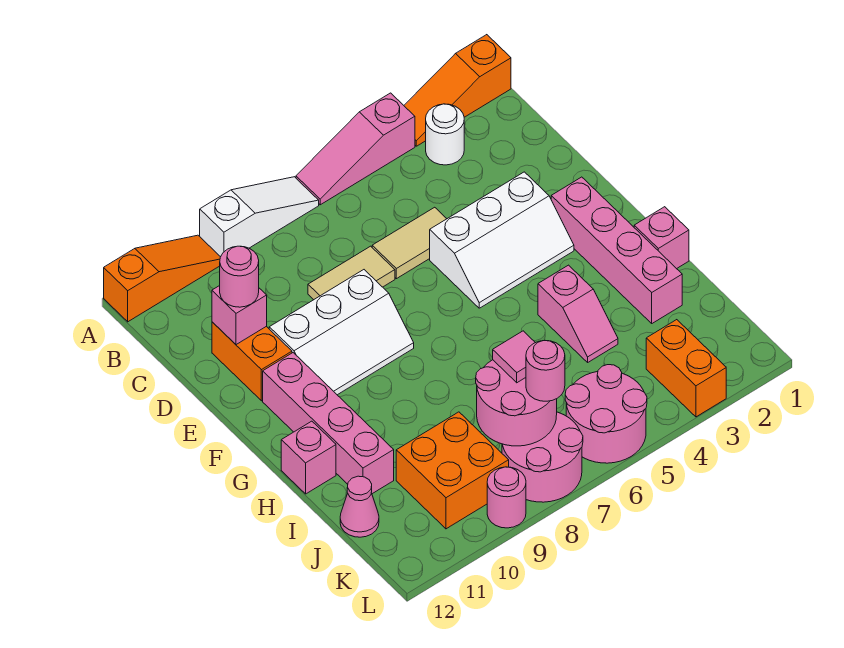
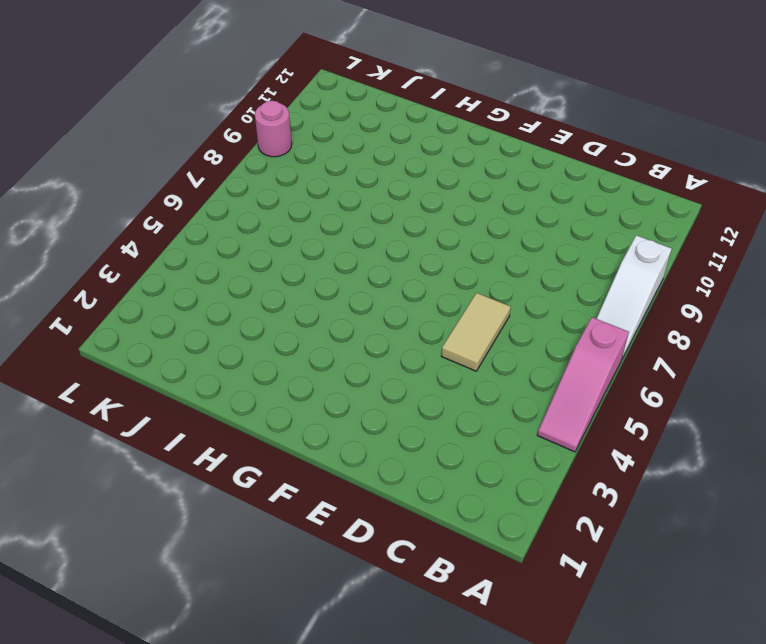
pink slope A4:A6 level 1 top 6 -> pink slope A4:A6 level 1 top 4
none -> orange slope A1:A3 level 1 top 1
none -> orange slope A10:A12 level 1 top 12
none -> white round brick B3 level 1

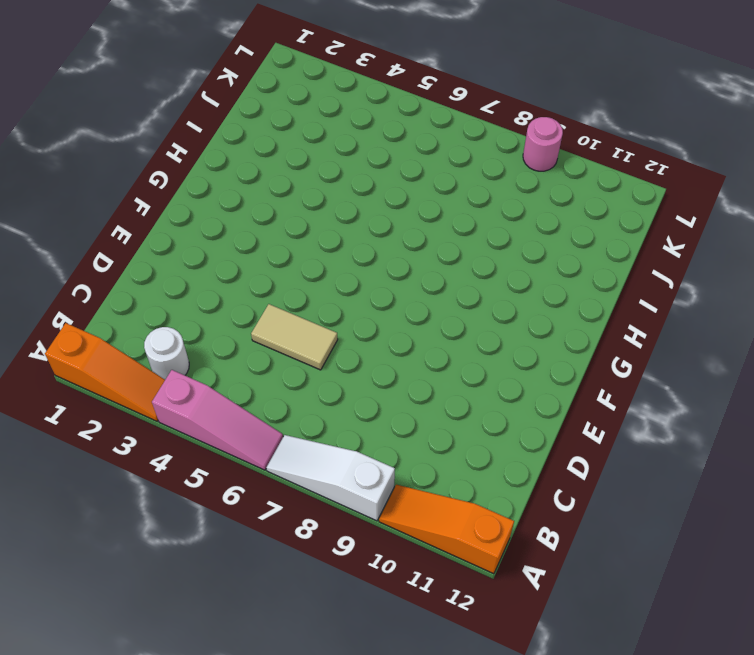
none -> tan tile D7:D8 level 1
none -> orange brick D11:E11 level 1
none -> white slope E3:F5 level 1 top E

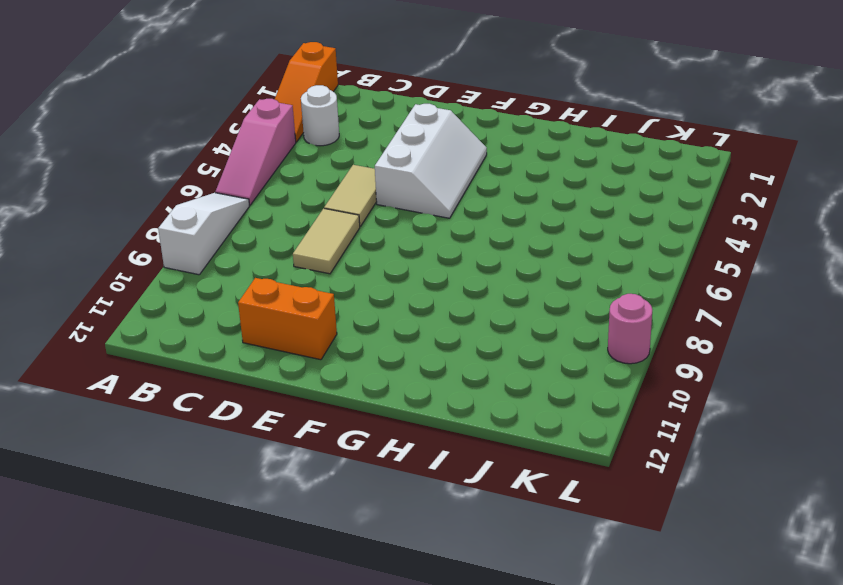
none -> orange slope A10:A12 level 1 top 12
none -> white slope E8:F10 level 1 top E
none -> pink brick F2:I2 level 1

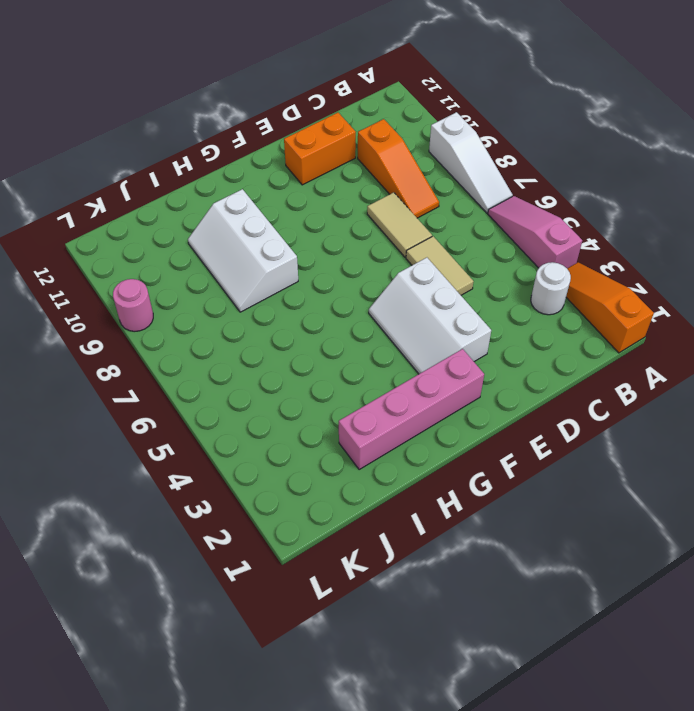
orange slope C8:C10 level 1 top 10 -> orange slope A10:A12 level 1 top 12
white slope H8:I10 level 1 top H -> white slope E8:F10 level 1 top E
none -> pink brick F11:I11 level 1
none -> pink brick H1 level 1
none -> pink slope H4:I4 level 1 top H

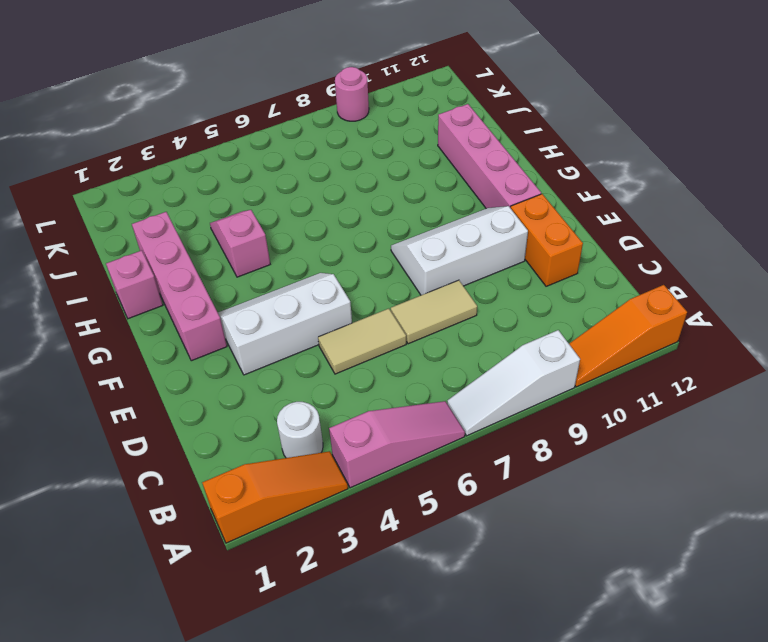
none -> pink brick H12 level 1
none -> orange brick J9:K10 level 1
none -> pink cone J12 level 1

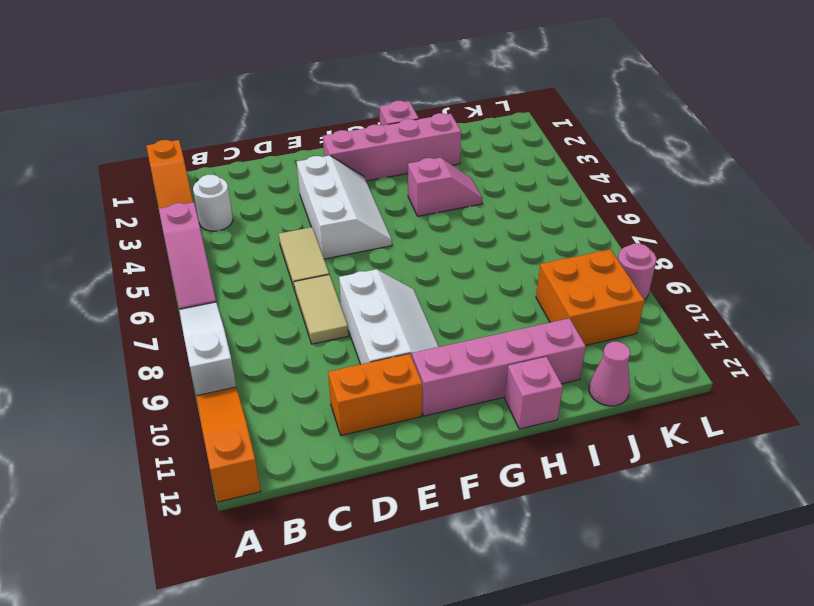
none -> orange brick K3:L3 level 1
none -> pink round brick K5:L6 level 1
none -> pink round brick K7:L8 level 1

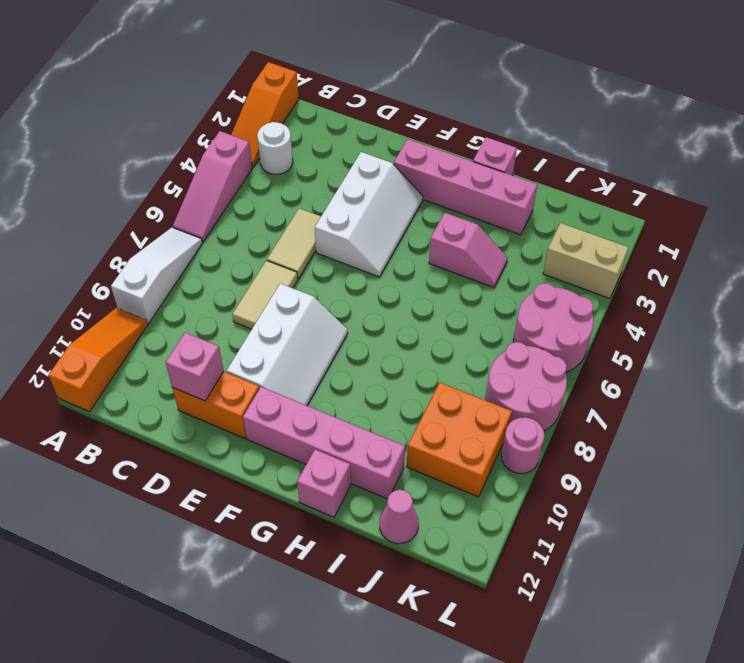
tan brick K3:L3 level 1 -> orange brick K3:L3 level 1
none -> pink round brick J7:K8 level 2
none -> pink round brick D11 level 3
none -> pink tile J7 level 3

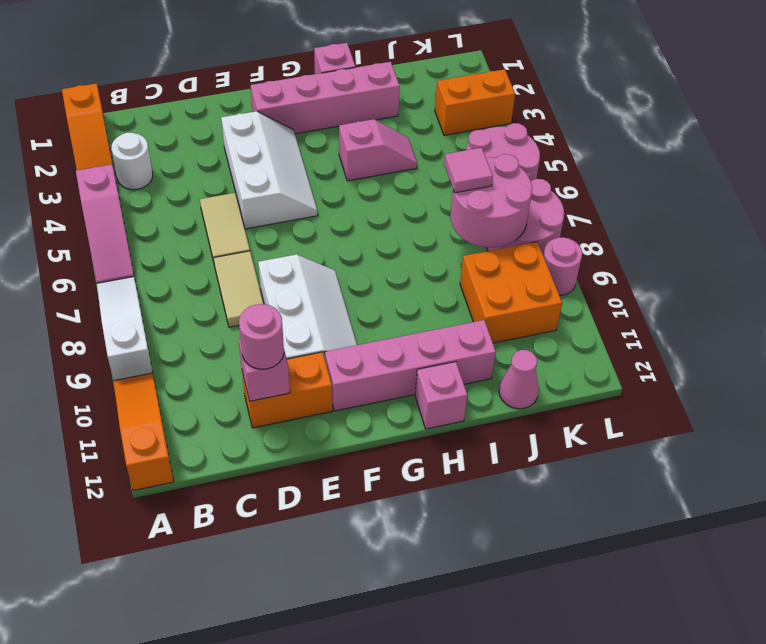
none -> pink round brick K7 level 3

